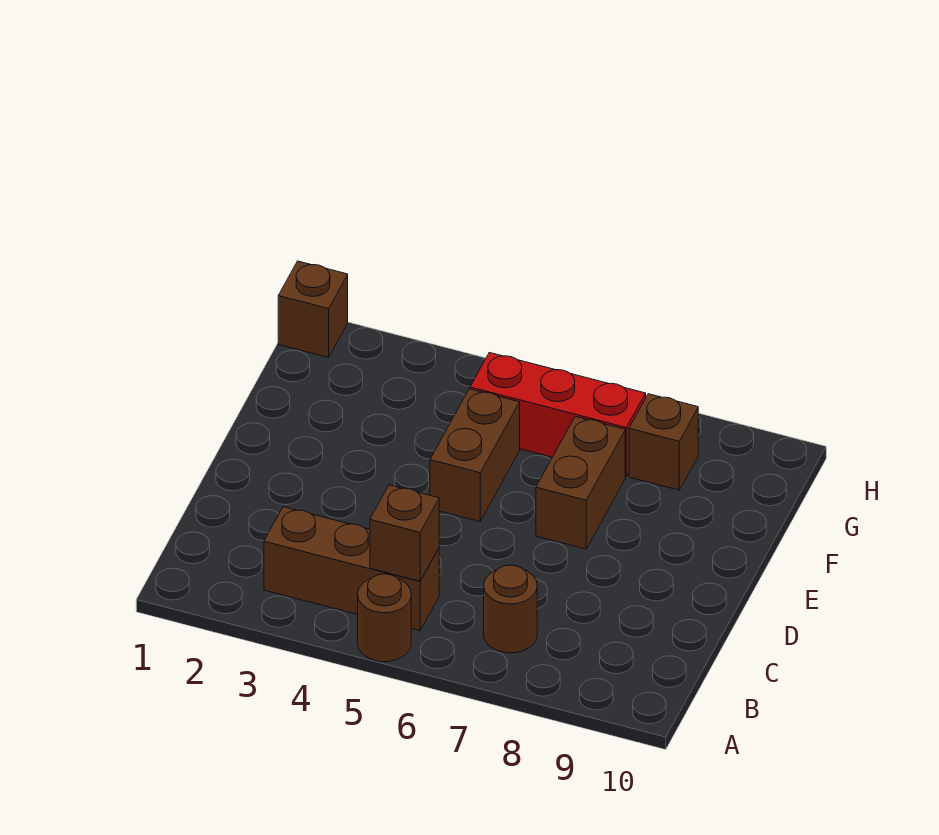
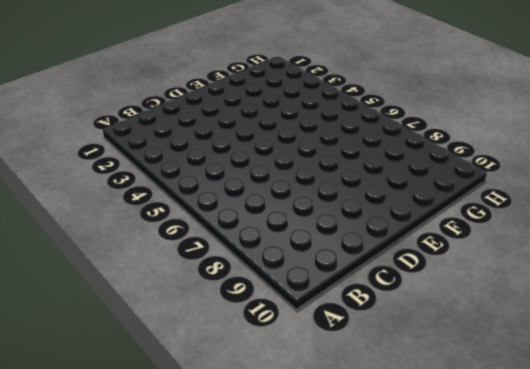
none -> brown round brick A5 level 1
none -> brown brick B3:B5 level 1

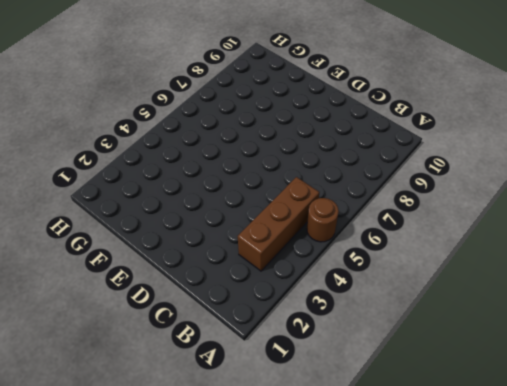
none -> brown round brick B7 level 1
none -> brown brick E5:F5 level 1

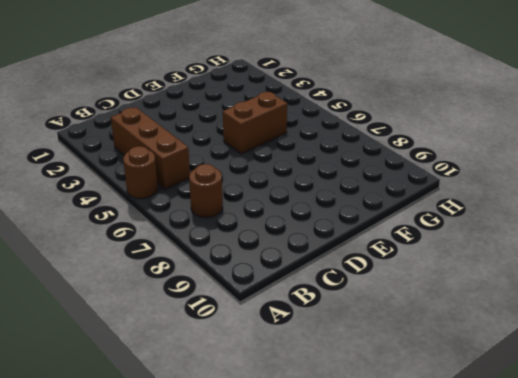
none -> brown brick E7:F7 level 1
none -> red brick G5:G7 level 1

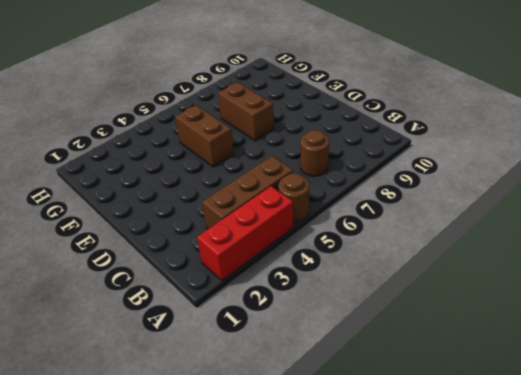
red brick A2:A4 level 1 -> red brick G5:G7 level 1
none -> brown brick G8 level 1
none -> brown brick H1 level 1

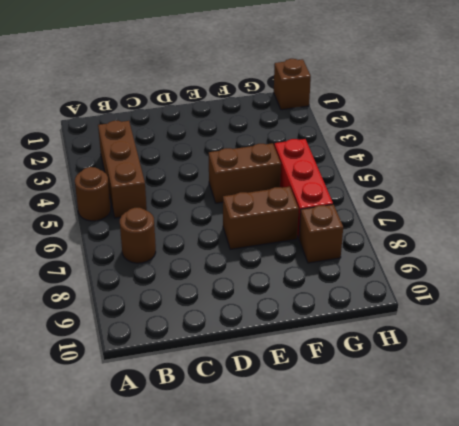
none -> brown brick B5 level 2

